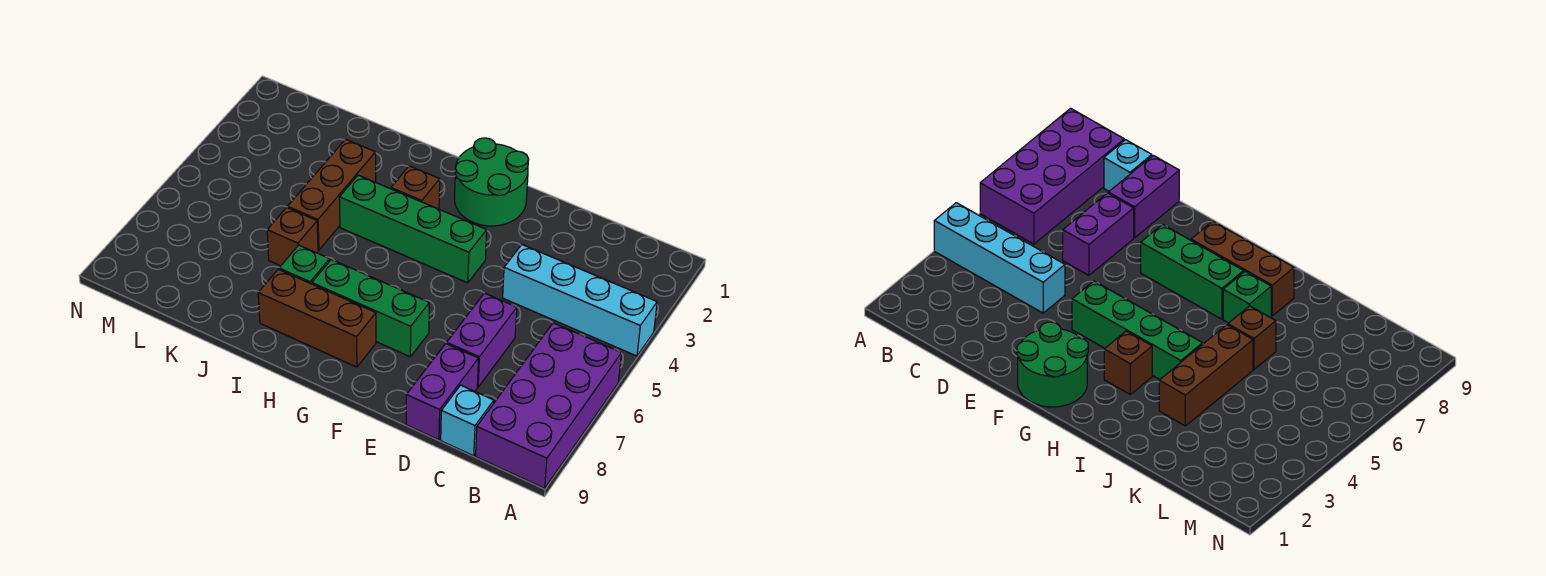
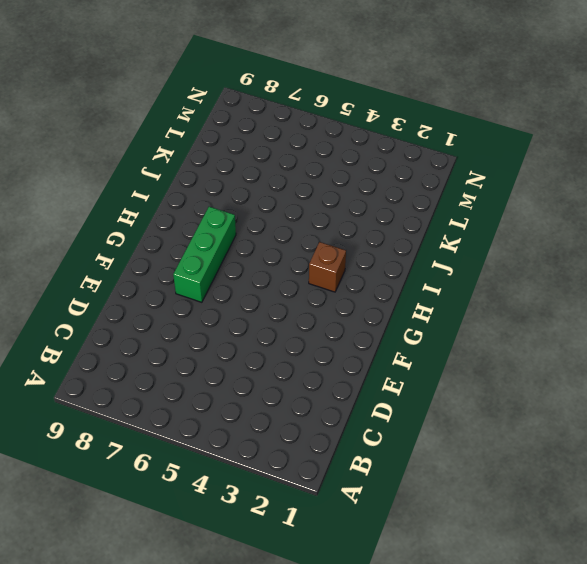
none -> cyan brick A4:D4 level 1
none -> purple brick A6:B9 level 1
none -> cyan brick C9 level 1

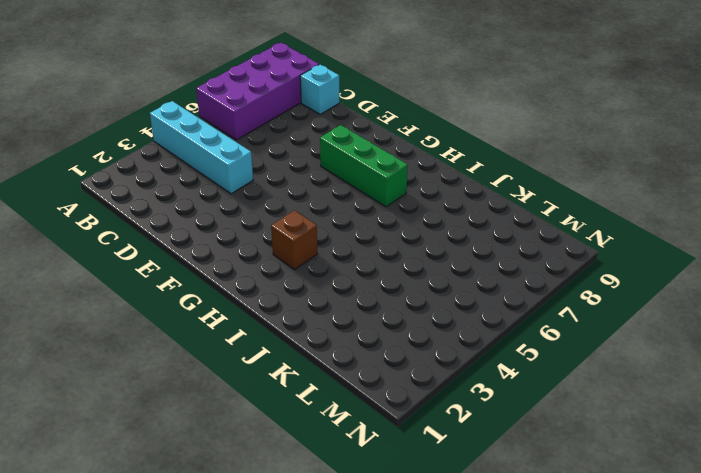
none -> purple brick D6:D7 level 1
none -> purple brick D8:D9 level 1
none -> green round brick F1:G2 level 1

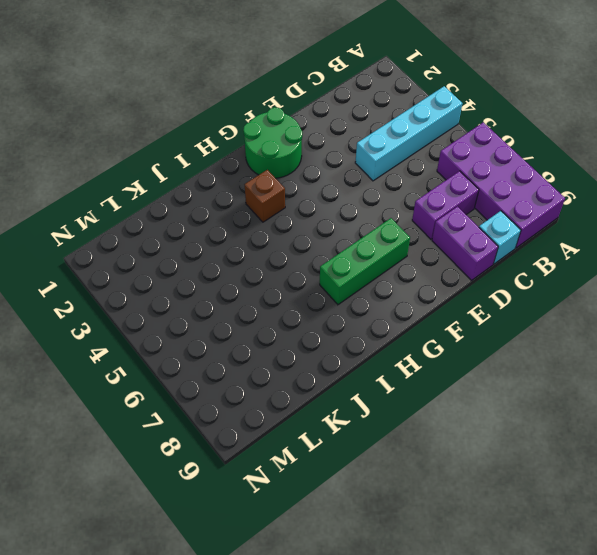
purple brick C7:D7 level 1 -> purple brick D6:D7 level 1
none -> green brick F4:I4 level 1
none -> brown brick G8:I8 level 1
none -> green brick I7 level 1

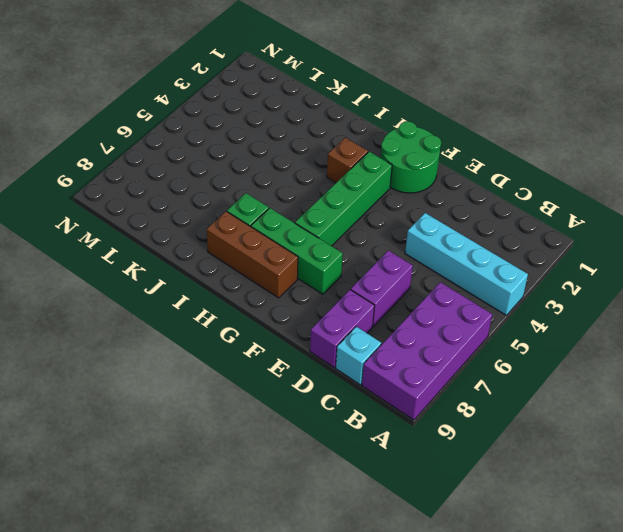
green brick G3:G6 level 1 -> green brick F4:I4 level 1
none -> brown brick J3:J5 level 1
none -> brown brick J6 level 1

